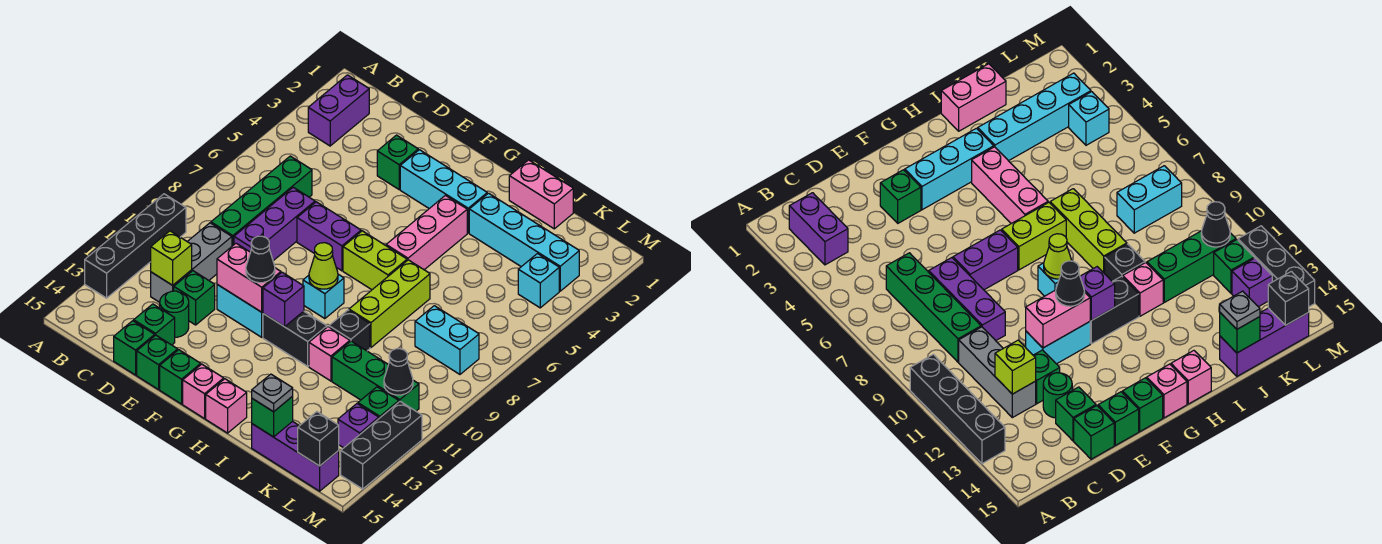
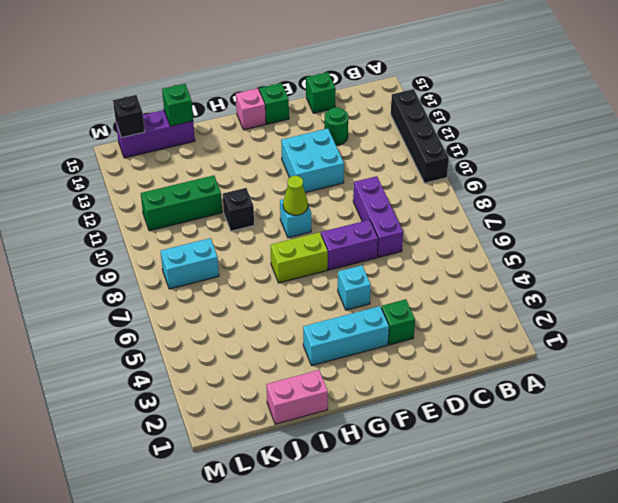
cyan brick E11:F12 level 1 -> cyan brick E11:F11 level 1
cyan brick F5 level 1 -> cyan brick L4 level 1
none -> purple brick B2:B3 level 1
none -> green brick C6:C9 level 1
none -> grey brick C10:C12 level 1
none -> green brick D12 level 1

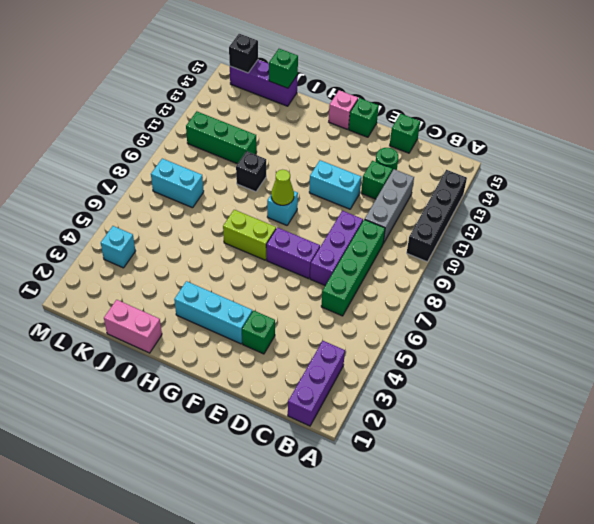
purple brick B1:B3 level 1 -> purple brick B2:B3 level 1
none -> green brick D14 level 1
none -> green brick E15 level 1
none -> black brick G11:H11 level 1
none -> pink brick H4:H6 level 1

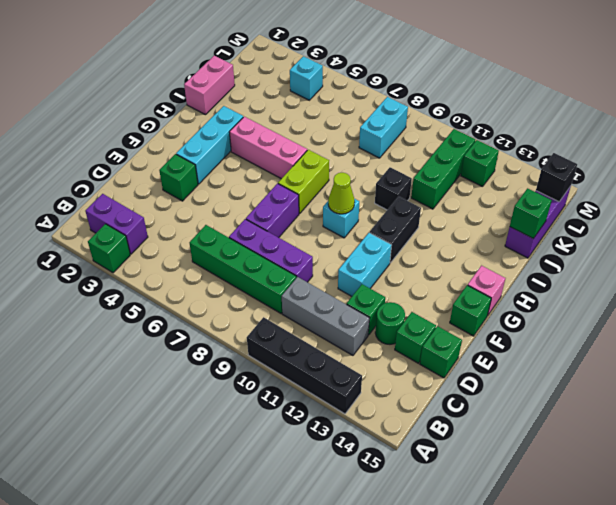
green brick A3 level 1 -> green brick E15 level 1
none -> pink brick H15 level 1
none -> cyan brick I3:L3 level 1
none -> lime brick I7:I9 level 1
none -> pink brick I11 level 1

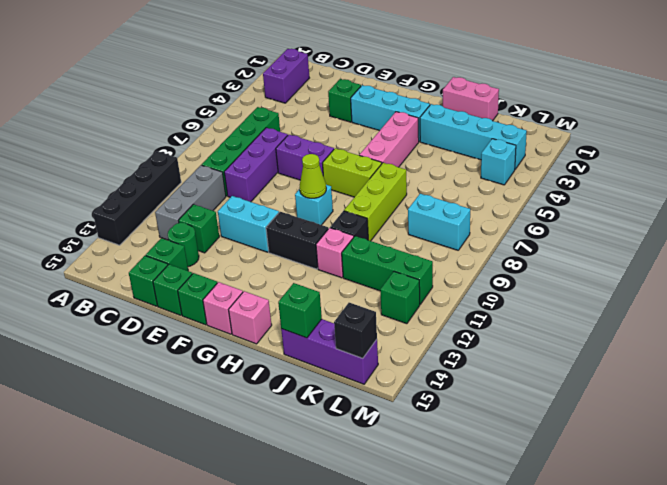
none -> purple brick L13 level 1
none -> black brick M12:M14 level 1
none -> lime brick C12 level 2
none -> pink brick E11:F11 level 2

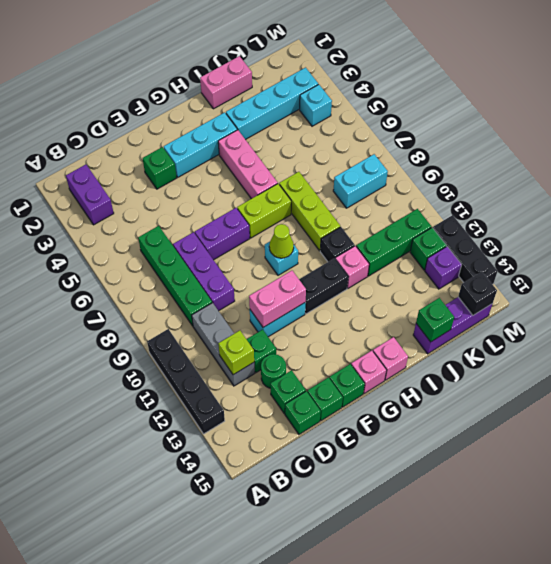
none -> purple brick G11 level 2
none -> black cone L11 level 2
none -> black cone F11 level 3
none -> grey plate J15 level 3

